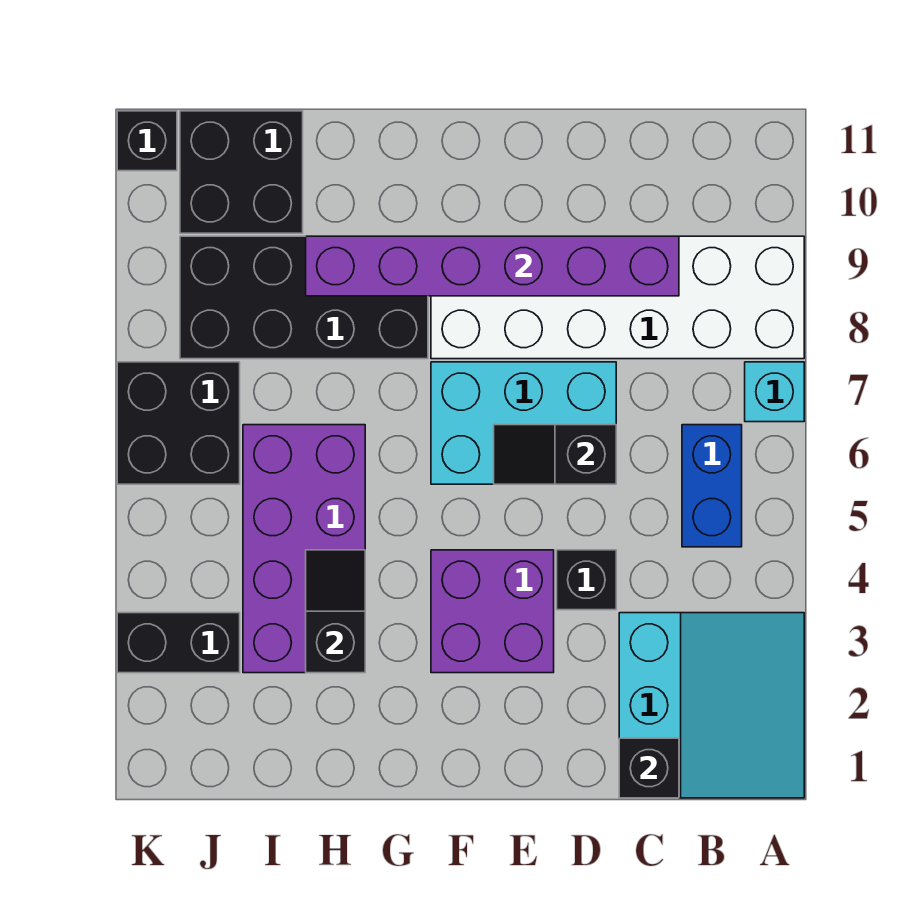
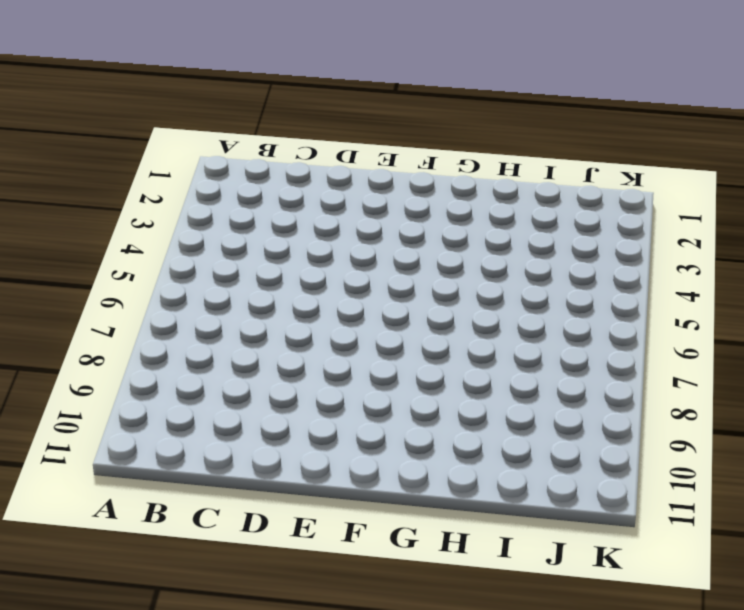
none -> cyan slope A1:C3 level 1 top C
none -> cyan brick A7 level 1
none -> white brick A8:F9 level 1

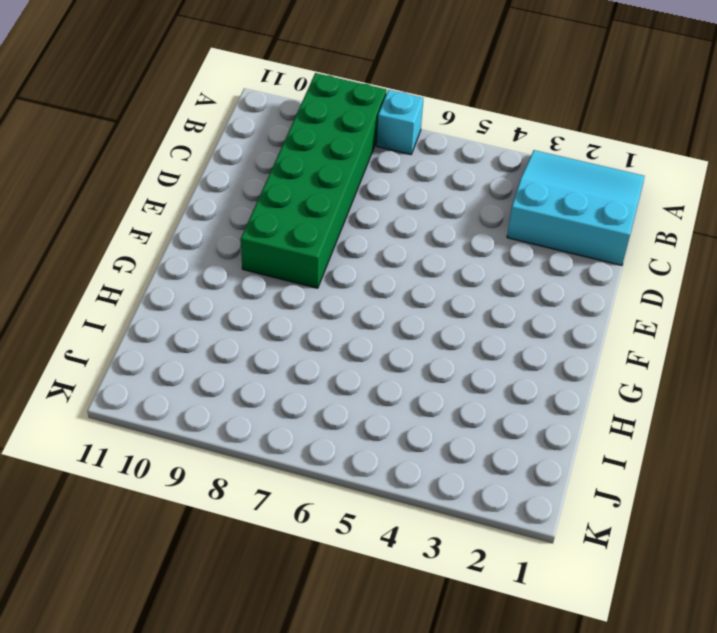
green brick A8:F9 level 1 -> white brick A8:F9 level 1
none -> blue brick B5:B6 level 1
none -> black brick D4 level 1
none -> cyan brick D6:F7 level 1

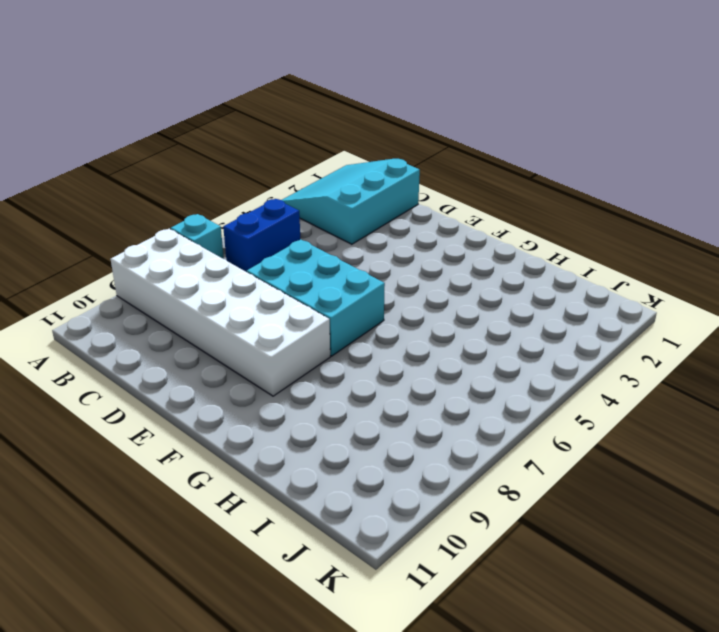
none -> black brick D4 level 1
none -> purple brick E3:F4 level 1
none -> black brick G8:J9 level 1

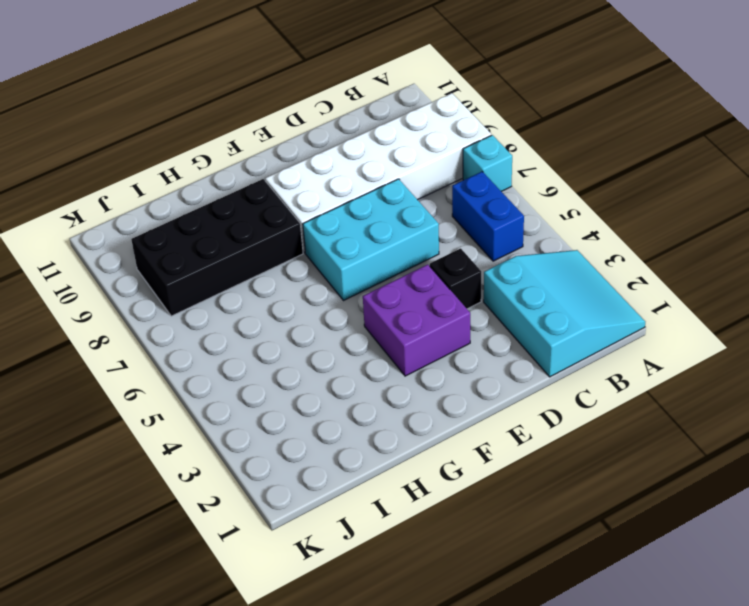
none -> purple brick H3:I6 level 1
none -> black brick I10:J11 level 1
none -> black brick J3:K3 level 1

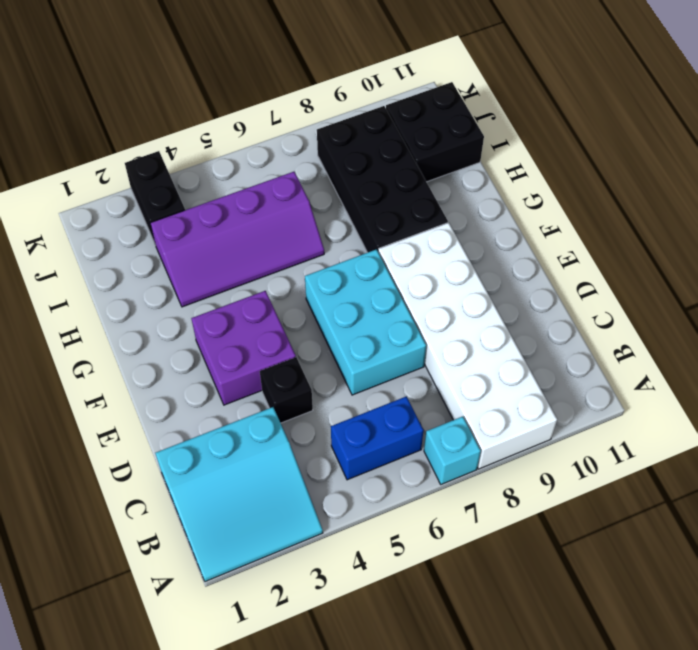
purple slope H3:I6 level 1 top I -> purple brick H3:I6 level 1
none -> black brick J6:K7 level 1
none -> black brick K11 level 1
none -> black brick C1 level 2

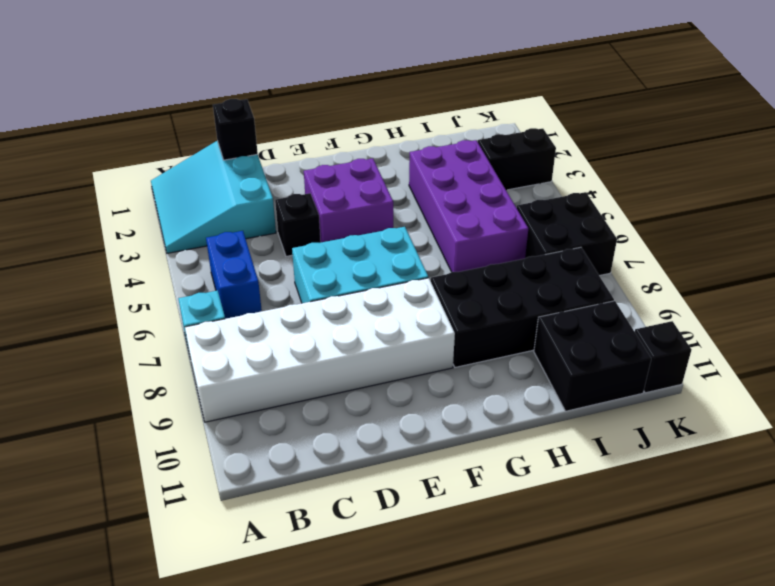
none -> purple brick C9:H9 level 2
none -> black slope D6:E6 level 2 top D
none -> black slope H3:H4 level 2 top 3

